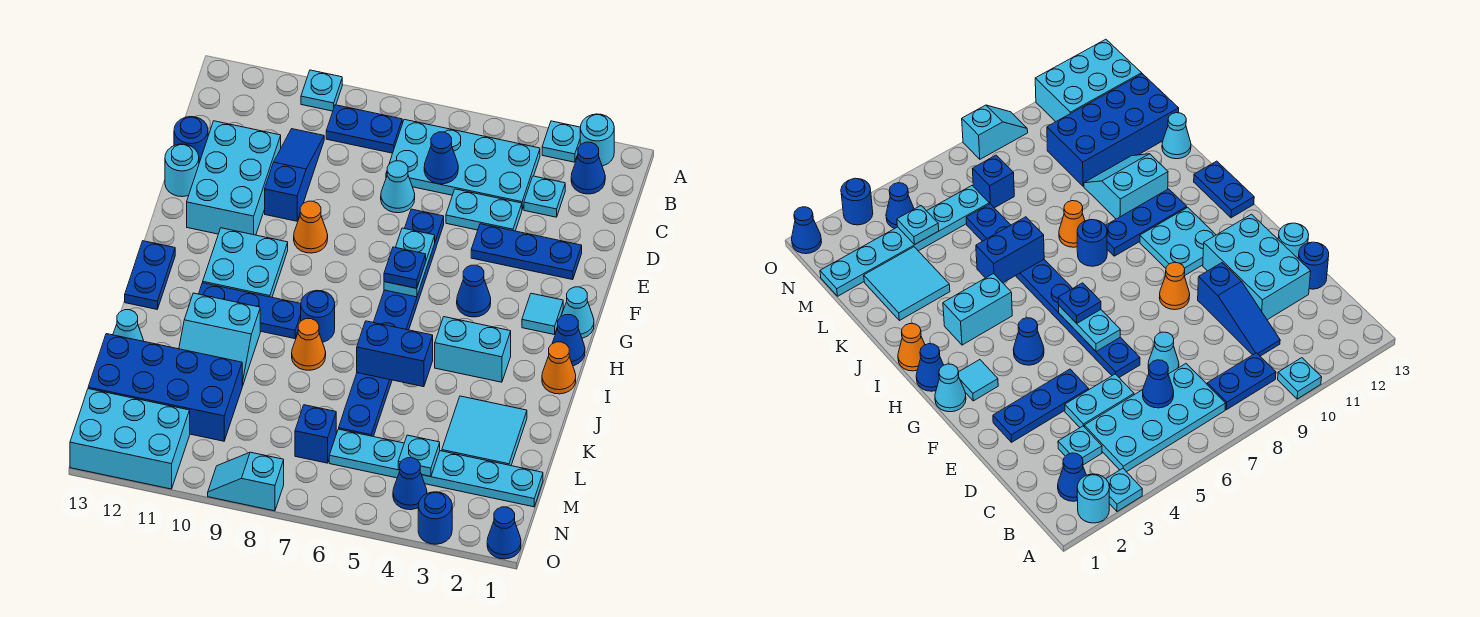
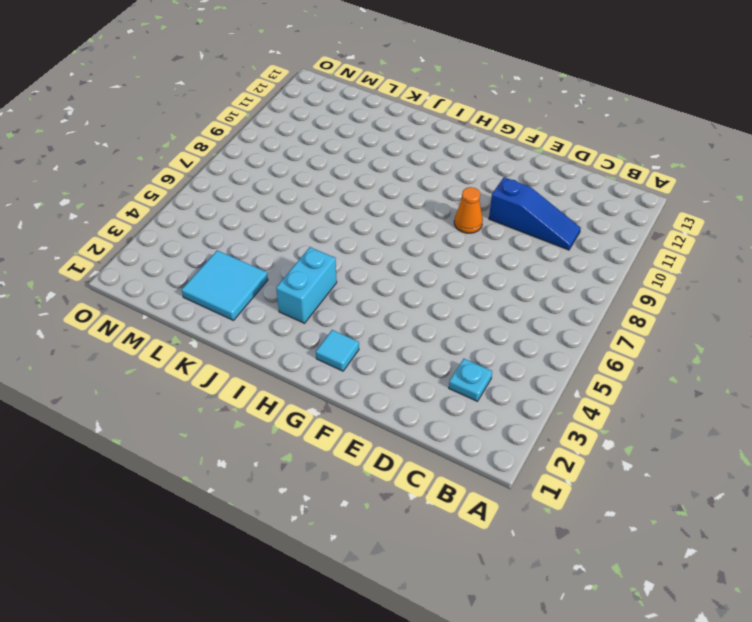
none -> cyan round brick A2 level 1
none -> cyan plate A3 level 1
none -> cyan plate A10 level 1
none -> blue cone B2 level 1

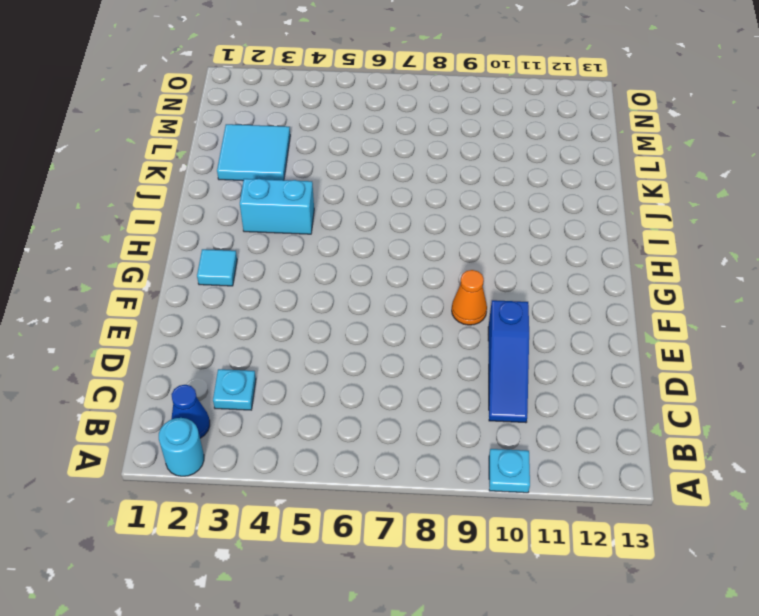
none -> cyan plate A3 level 1
none -> cyan plate B4:C7 level 1
none -> blue plate B8:B9 level 1
none -> cyan plate D4:D5 level 1

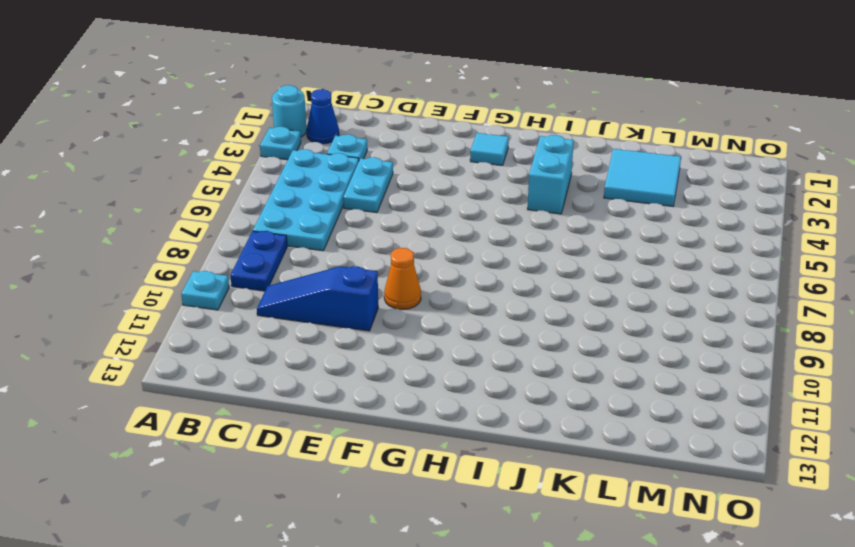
none -> cyan cone D7 level 1
none -> cyan brick D11:F12 level 1
none -> blue round brick D13 level 1
none -> blue plate E2:E4 level 1

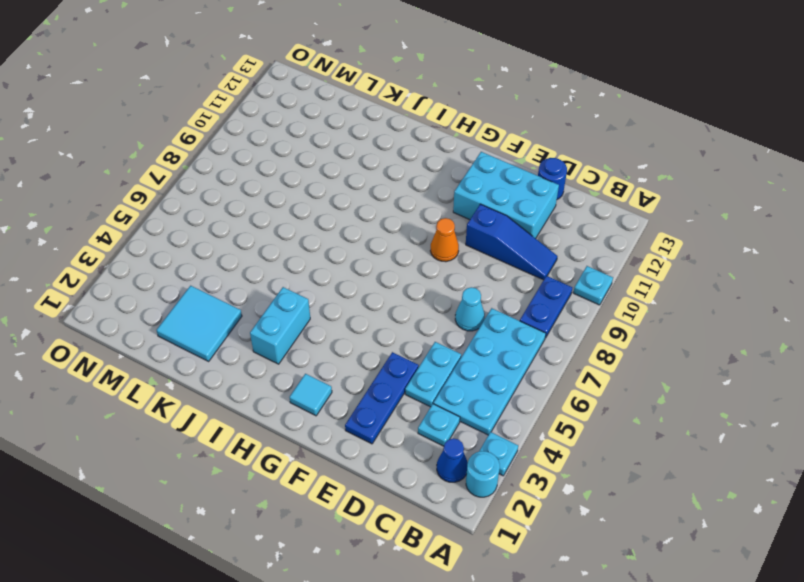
none -> blue plate E6:L6 level 1
none -> cyan round brick E13 level 1
none -> cyan cone G1 level 1
none -> blue cone G4 level 1

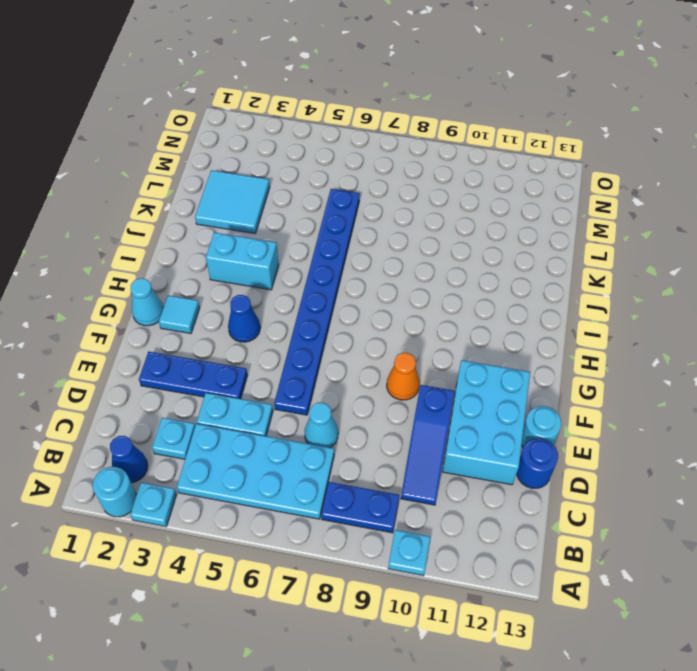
none -> cyan plate G10:H11 level 1
none -> blue cone H1 level 1
none -> blue plate H13:I13 level 1
none -> orange cone I1 level 1

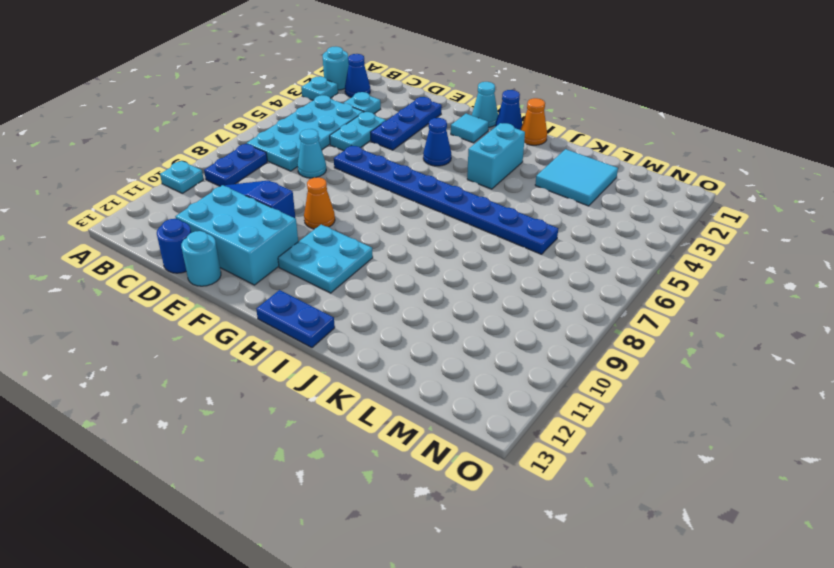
none -> blue round brick I8 level 1
none -> blue plate I9:I11 level 1
none -> orange cone J8 level 1
none -> cyan slope J10:K11 level 1 top J

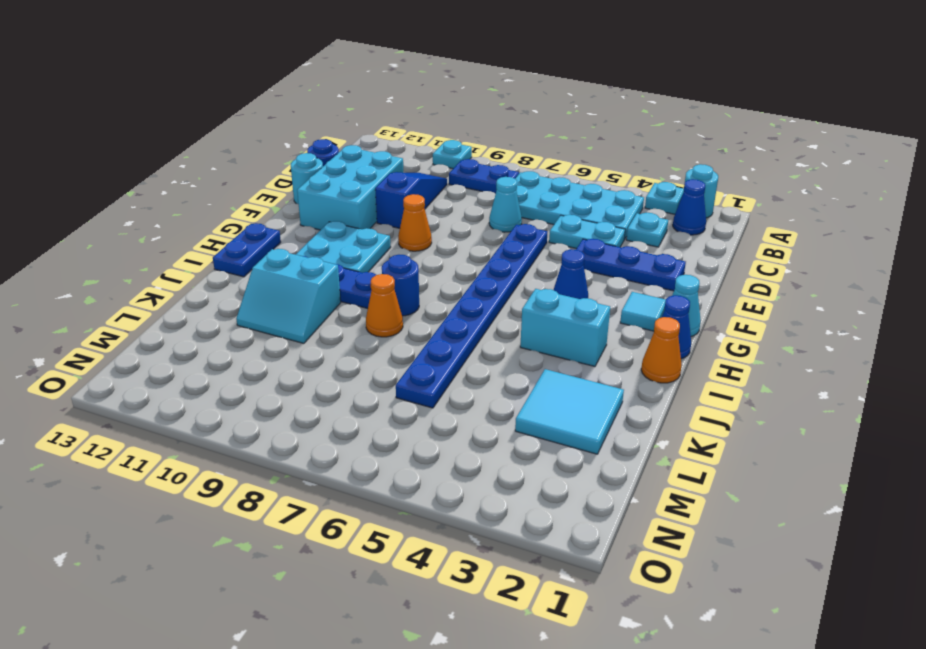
none -> cyan cone K13 level 1
none -> blue brick L10:M13 level 1
none -> cyan plate M1:M6 level 1
none -> blue brick M7 level 1

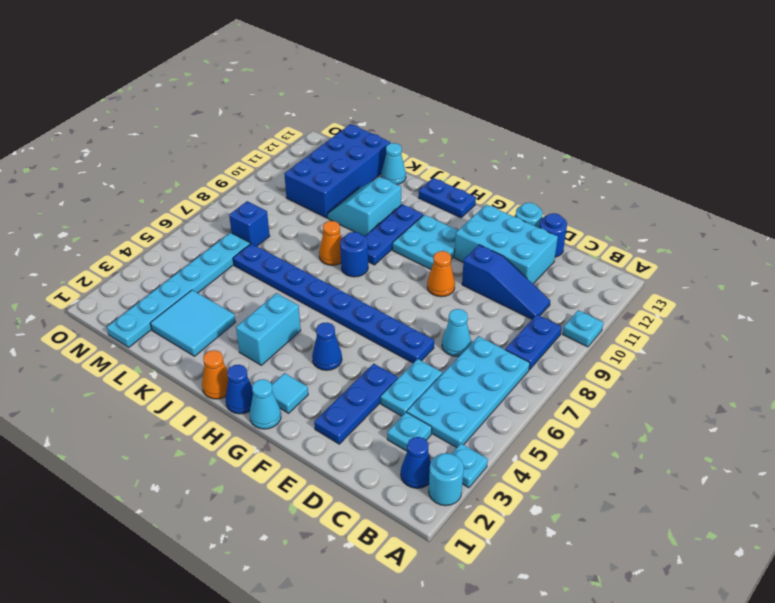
none -> blue cone N4 level 1
none -> cyan brick N11:O13 level 1
none -> blue cone O1 level 1
none -> blue round brick O3 level 1

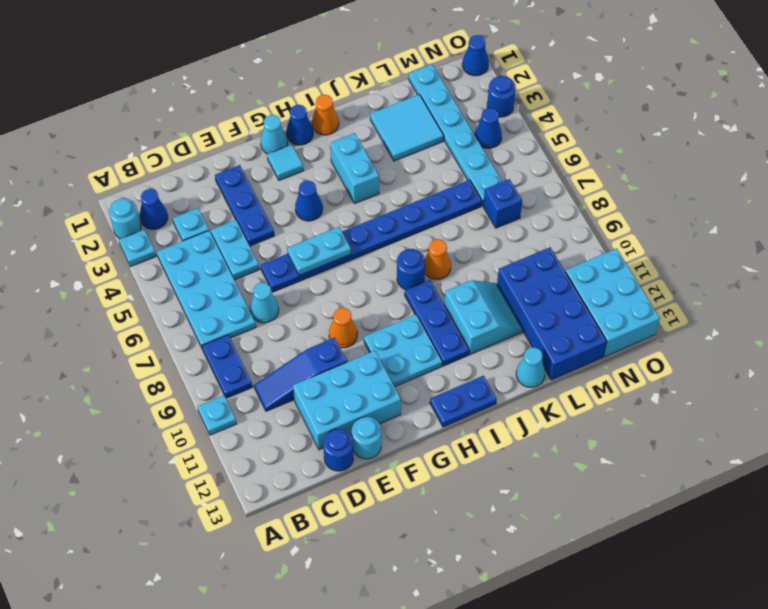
none -> cyan slope O8:O9 level 1 top 8
none -> blue cone C6 level 2
none -> blue brick J5:J6 level 2
none -> cyan plate M4 level 2

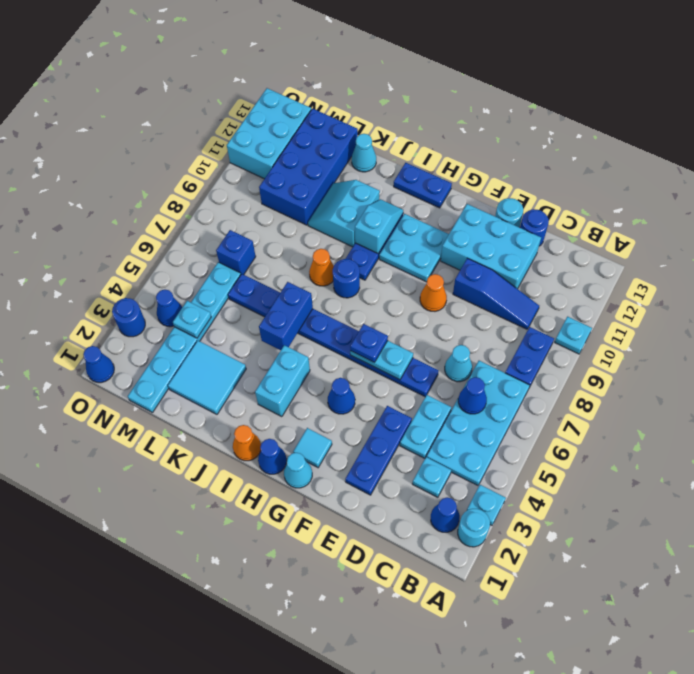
cyan slope I10:I11 level 2 top 10 -> cyan slope O8:O9 level 1 top 8

